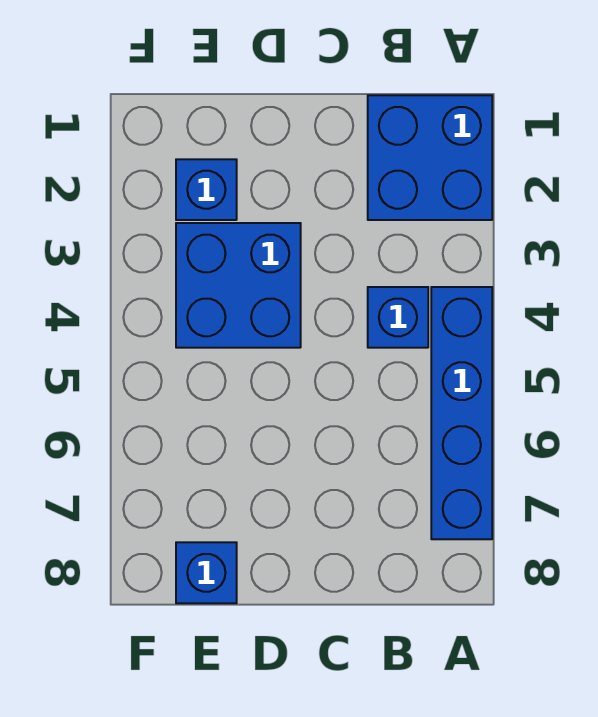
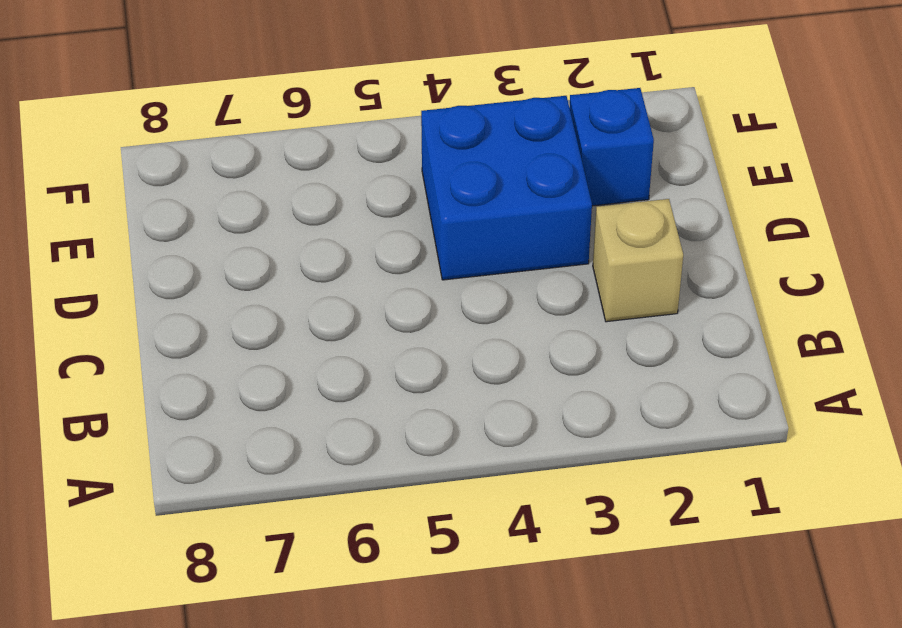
tan brick C2 level 1 -> none
none -> blue brick A1:B2 level 1
none -> blue brick A4:A7 level 1

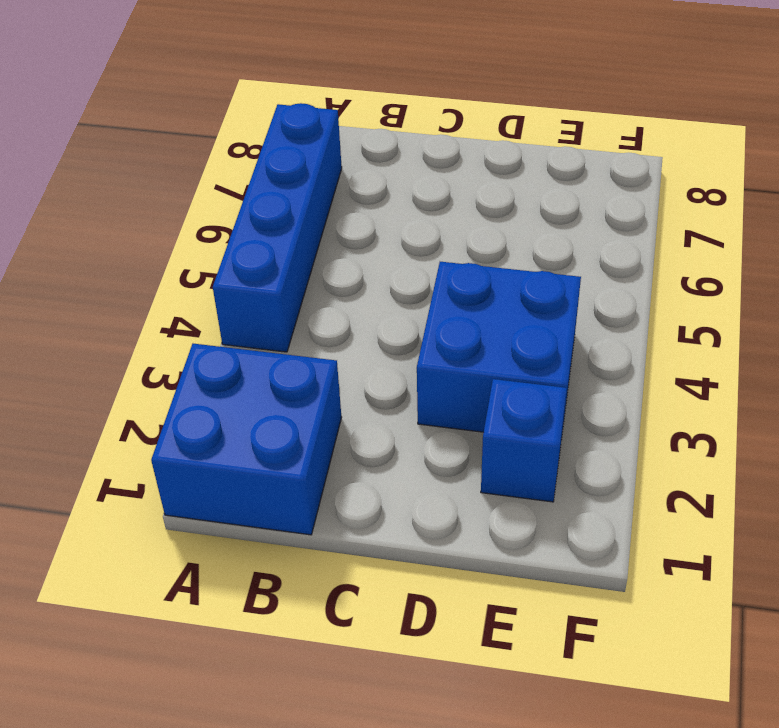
none -> blue brick B4 level 1
none -> blue brick E8 level 1

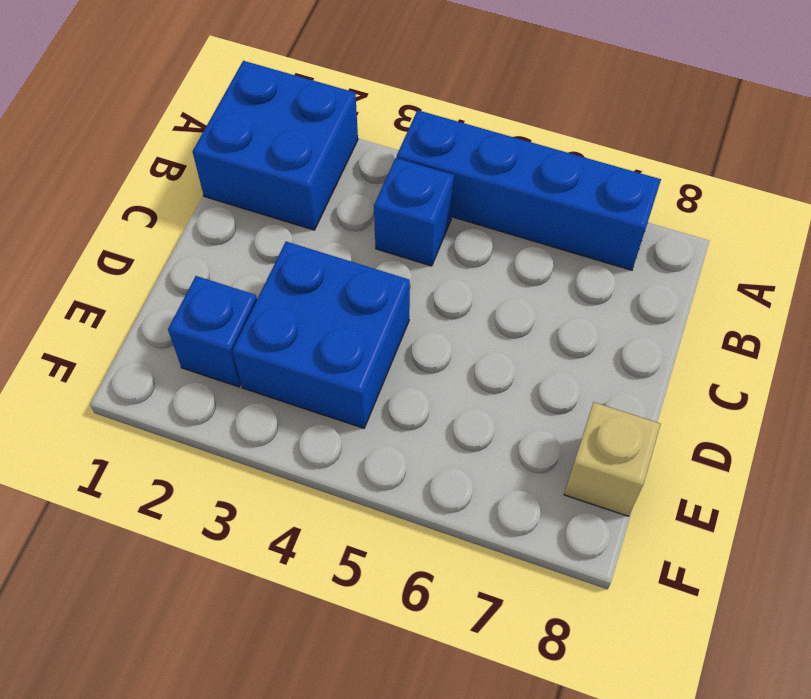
tan brick E8 level 1 -> blue brick E8 level 1

